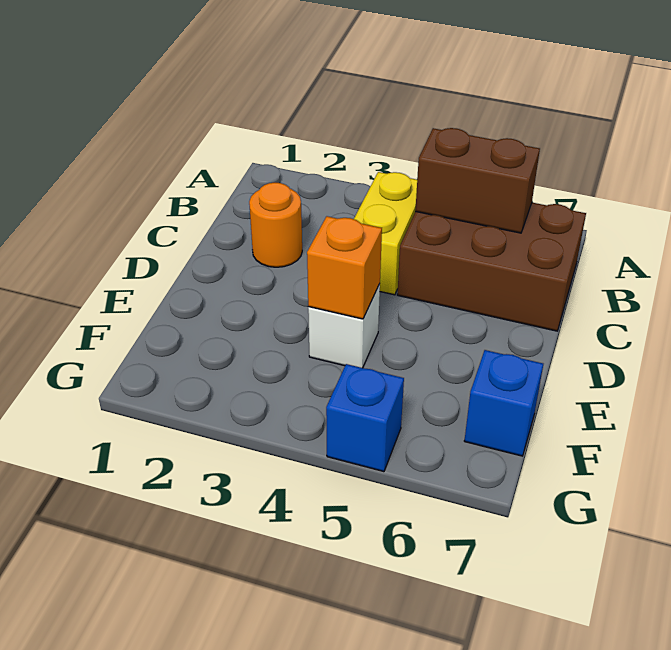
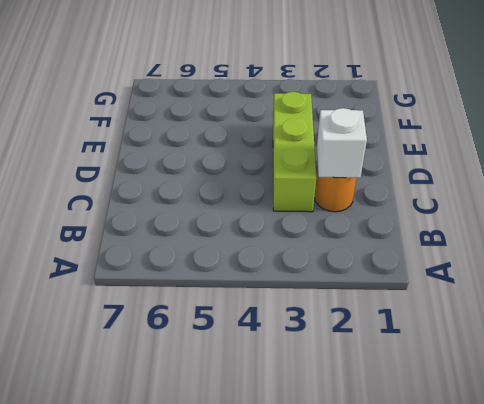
white brick C2 level 2 -> white brick E4 level 1
lime brick C3:E3 level 1 -> none
none -> yellow brick B4:C4 level 1
none -> brown brick B5:C7 level 1

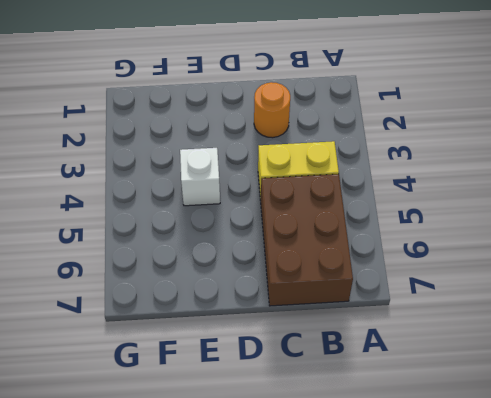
none -> blue brick F7 level 1
none -> blue brick G5 level 1

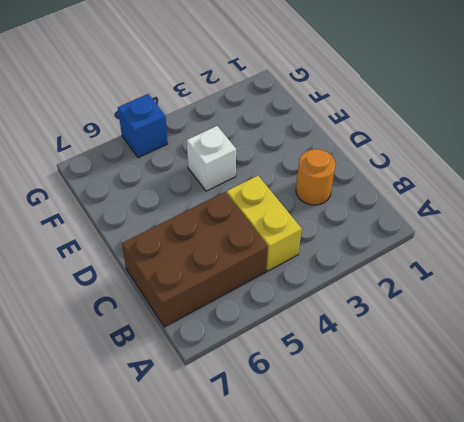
none -> blue brick F7 level 1
none -> brown brick B5:B6 level 2

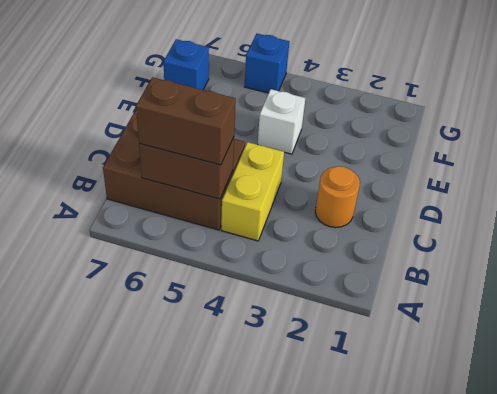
brown brick B5:B6 level 3 -> none
none -> orange brick E4 level 2

